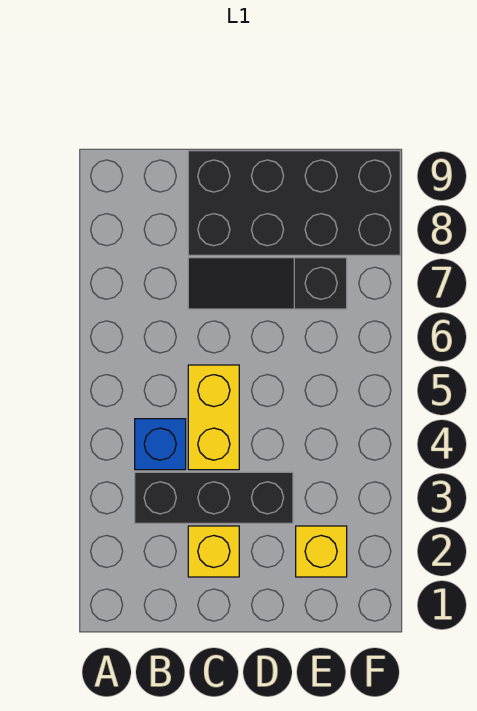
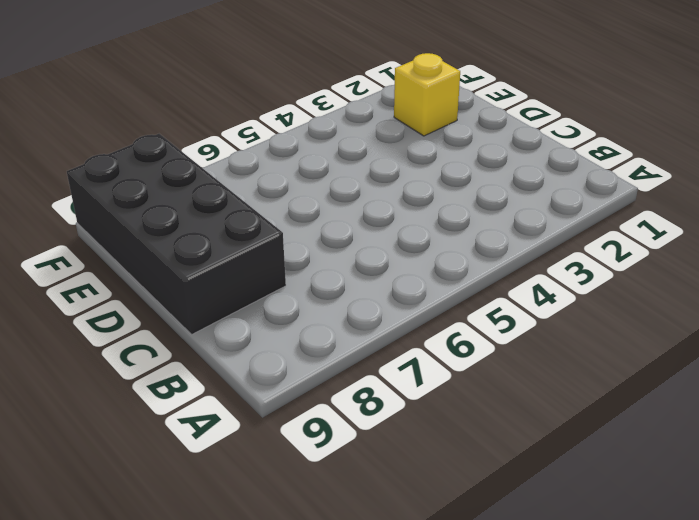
none -> black brick B3:D3 level 1
none -> blue brick B4 level 1

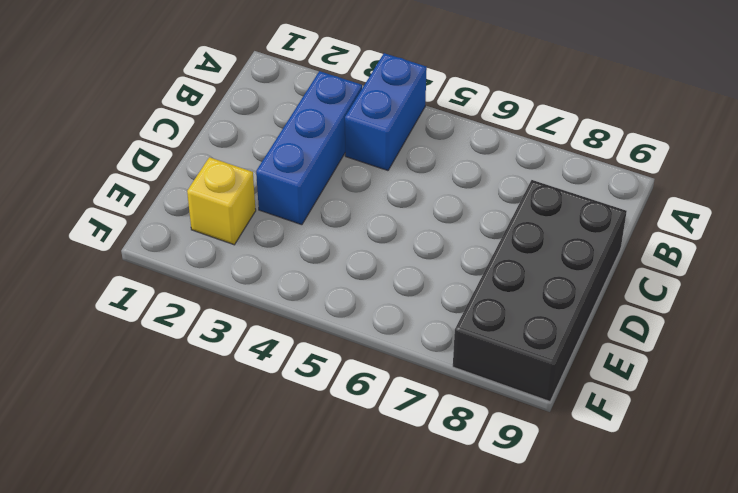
blue brick A4:B4 level 1 -> blue brick B4 level 1
blue brick B3:D3 level 1 -> black brick B3:D3 level 1
none -> yellow brick C2 level 1
none -> yellow brick C4:C5 level 1

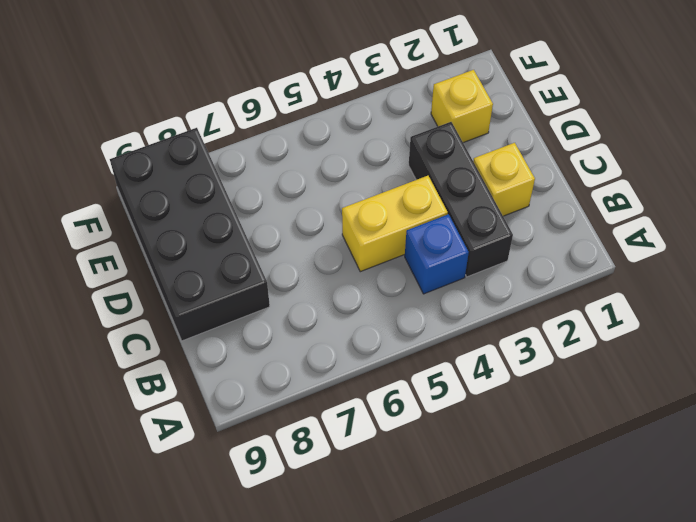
none -> black slope C7:E7 level 1 top E

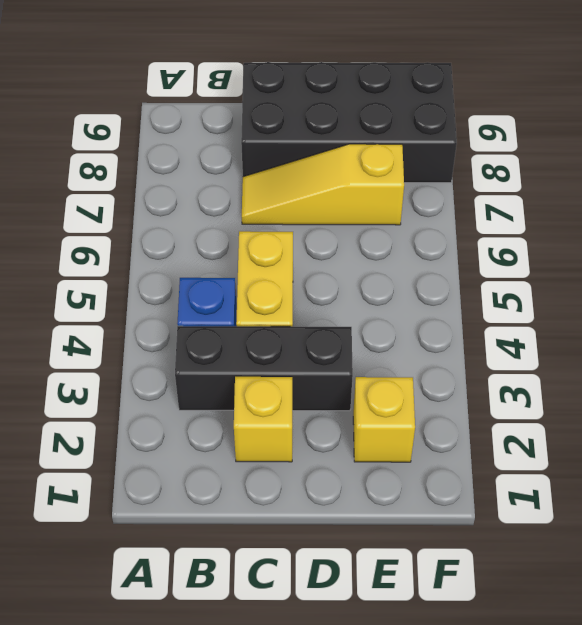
yellow slope C7:E7 level 1 top E -> black slope C7:E7 level 1 top E

